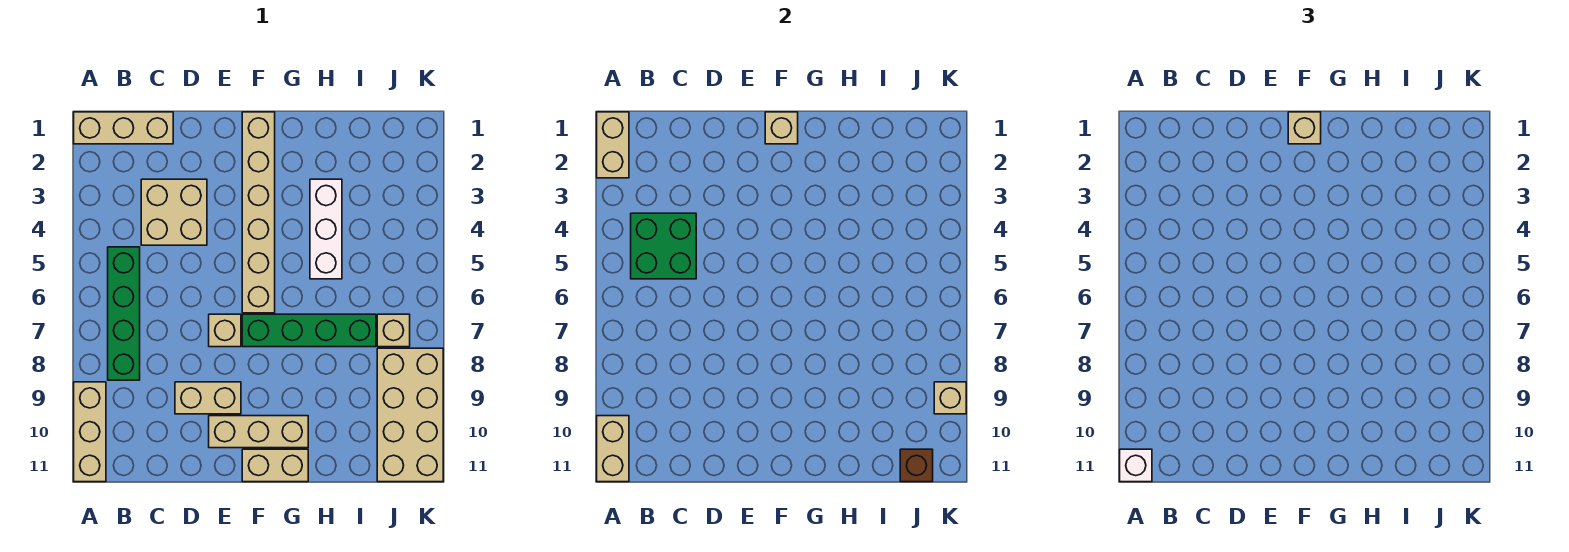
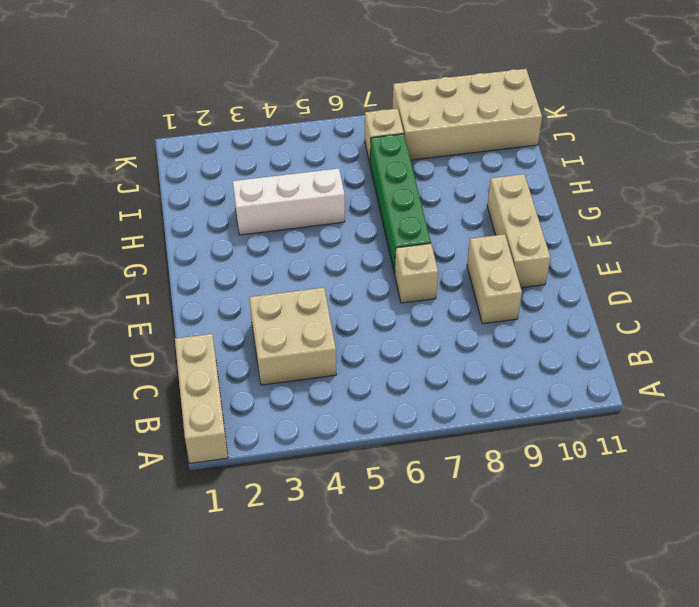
none -> tan brick A9:A11 level 1
none -> green brick B5:B8 level 1
none -> tan brick F1:F6 level 1

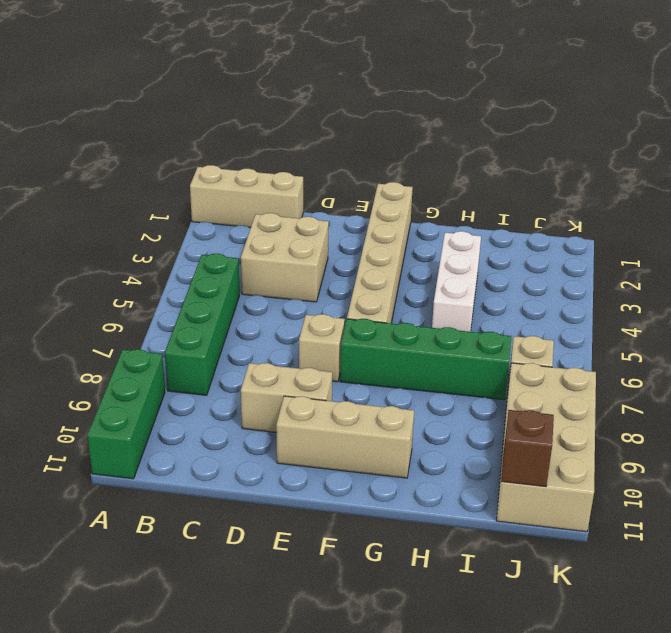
green brick A9:A11 level 1 -> tan brick A9:A11 level 1
none -> tan brick F11:G11 level 1
none -> tan brick A1:A2 level 2
none -> tan brick A10:A11 level 2

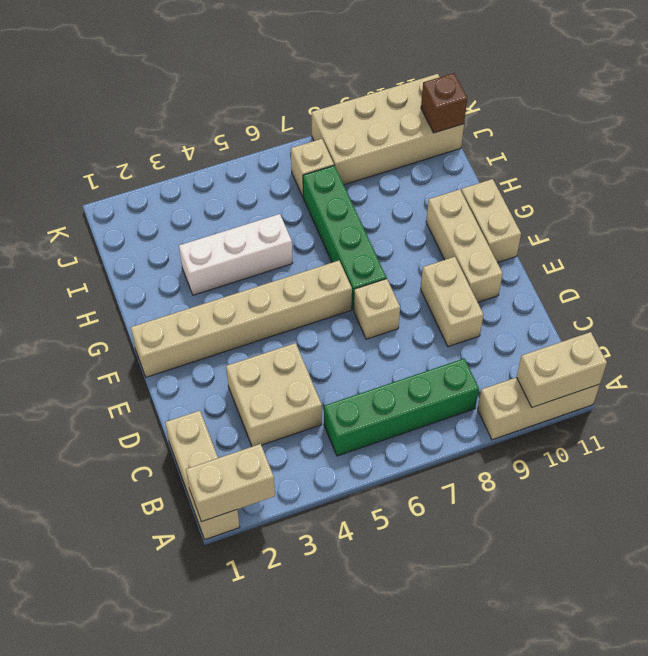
none -> green brick B4:C5 level 2
none -> tan brick F1 level 2
none -> tan brick K9 level 2

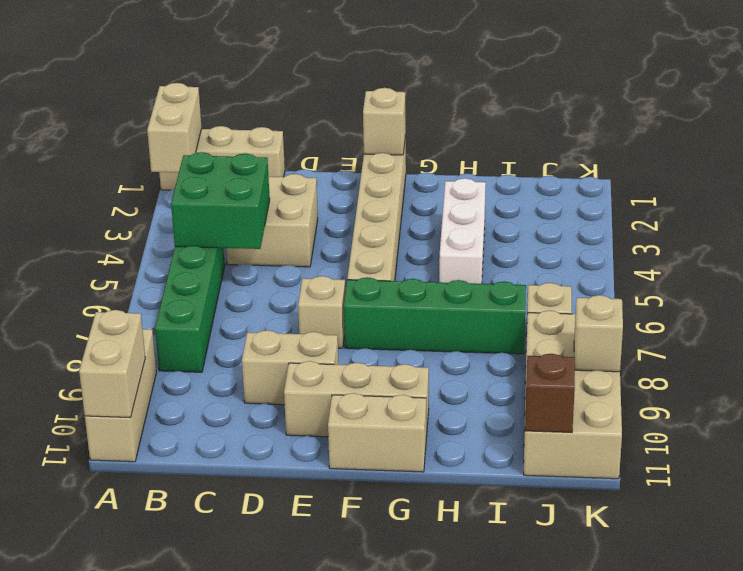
none -> white brick A11 level 3
none -> tan brick F1 level 3

